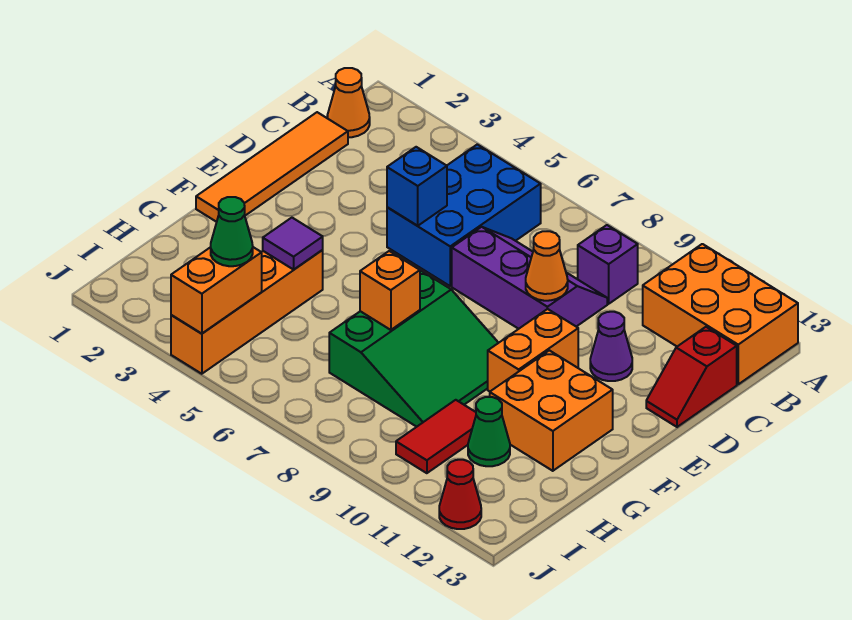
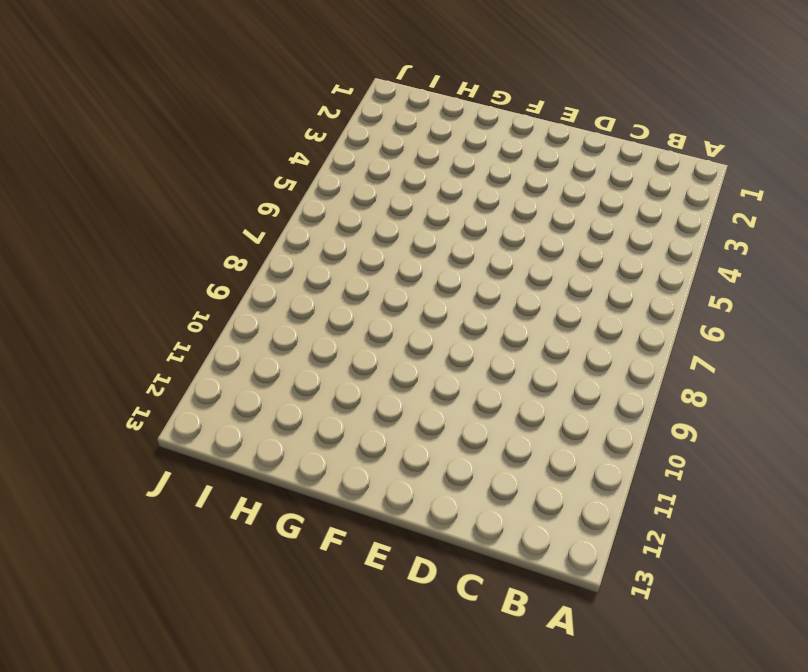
none -> orange brick A11:B13 level 1
none -> orange cone B1 level 1
none -> blue brick B5:D6 level 1

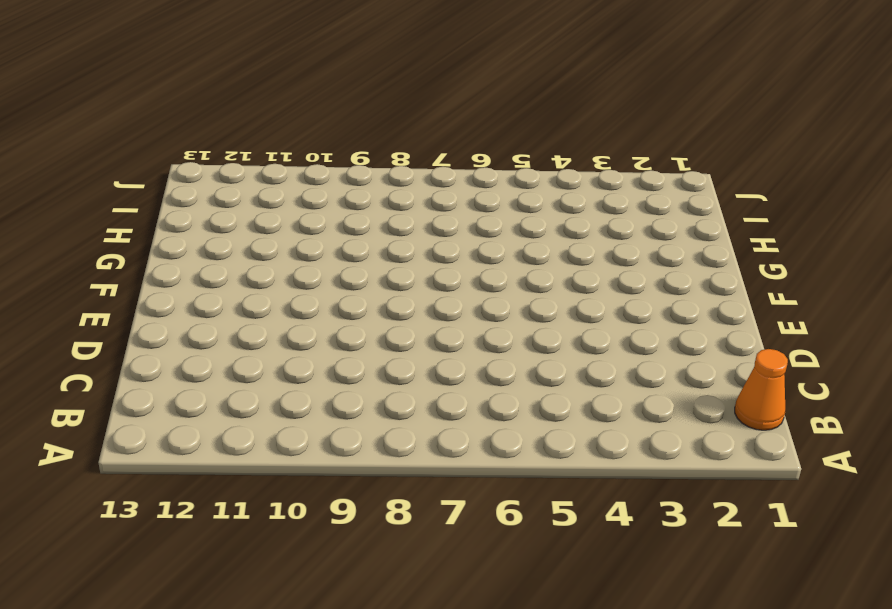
none -> orange brick A11:B13 level 1
none -> blue brick B5:D6 level 1
none -> purple brick B9 level 1

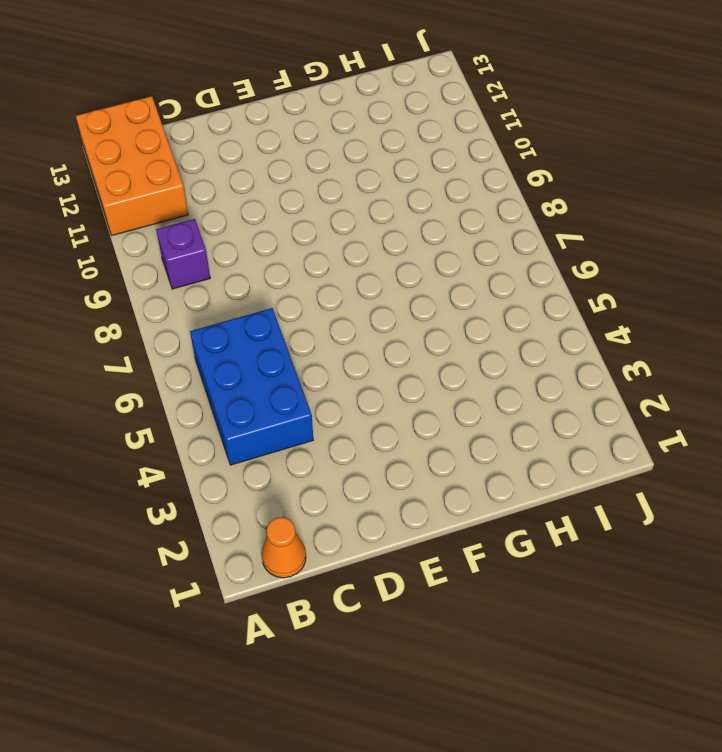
blue brick B4:C6 level 1 -> blue brick B5:D6 level 1
none -> orange tile C1:F1 level 1
none -> purple slope C7:D9 level 1 top D
none -> red slope C13:D13 level 1 top C

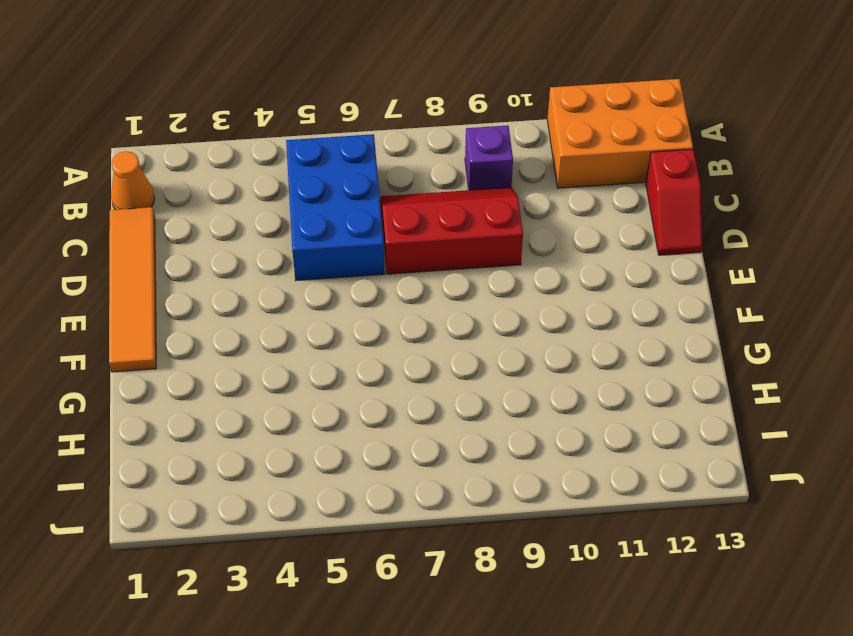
red slope C7:D9 level 1 top D -> purple slope C7:D9 level 1 top D
none -> purple cone D11 level 1
none -> orange brick E10:F10 level 1
none -> green slope F7:H9 level 1 top 7

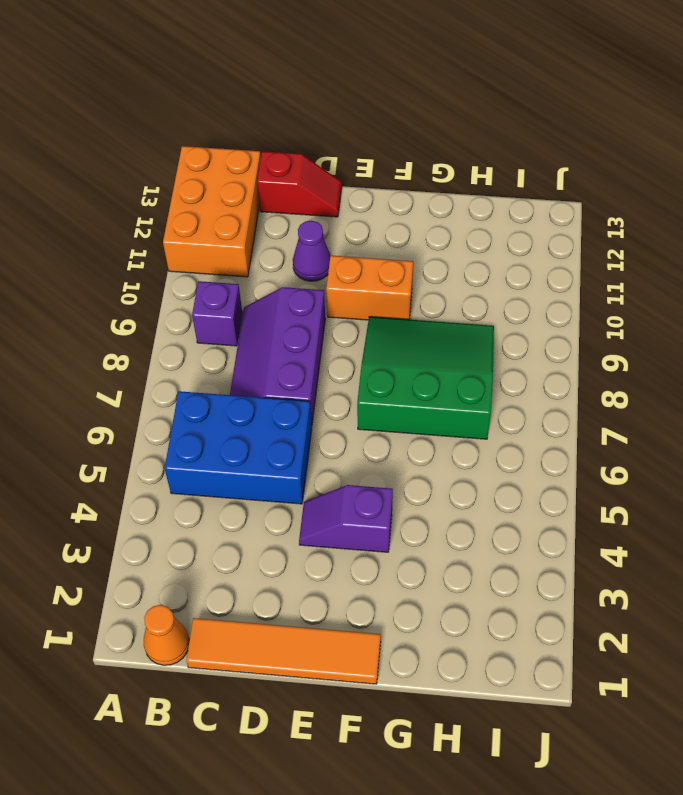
purple slope E4:F4 level 1 top F -> none
none -> orange brick F11:G12 level 1
none -> orange brick G4:J4 level 1
none -> red tile H10:I10 level 1

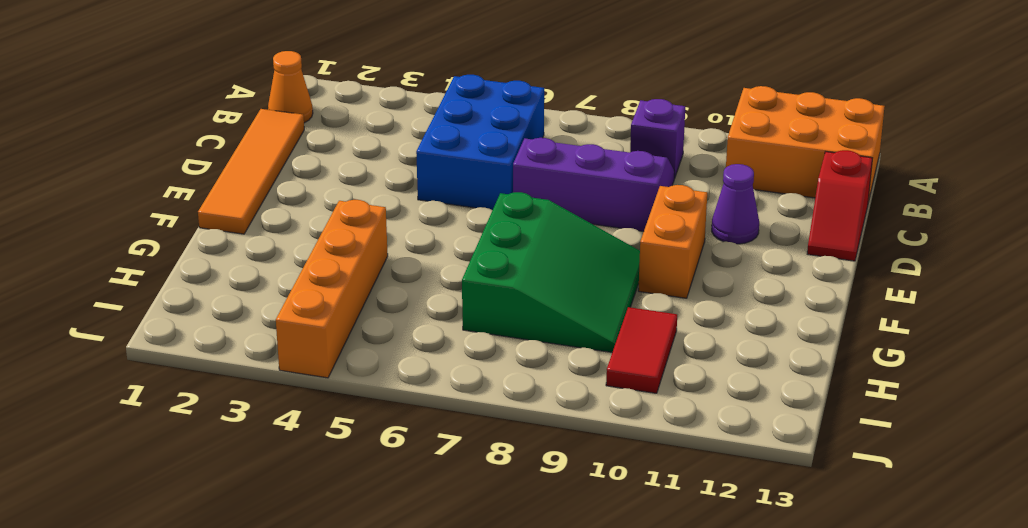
none -> orange brick F11:G12 level 1
none -> green cone H11 level 1
none -> red cone J12 level 1

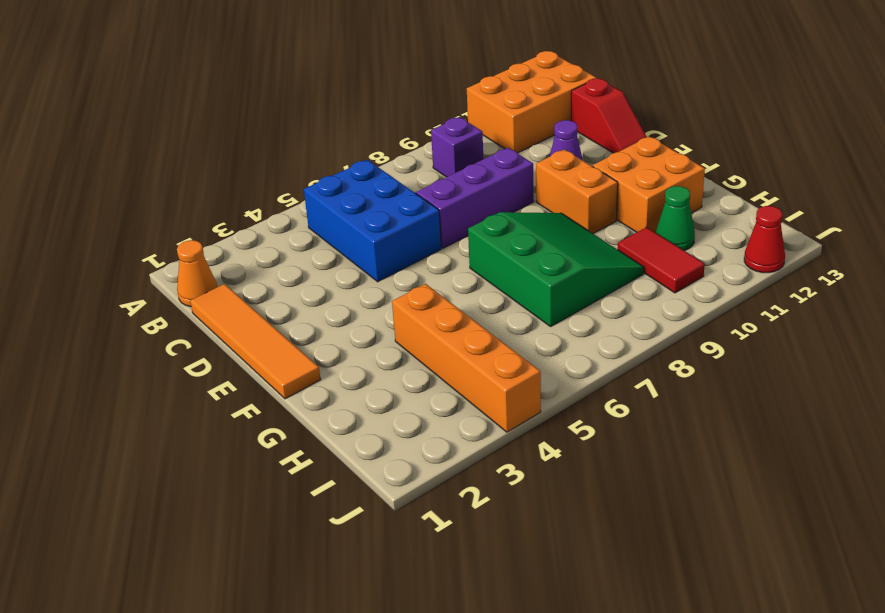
none -> blue brick D5 level 2
none -> orange cone D9 level 2
none -> purple tile G4 level 2

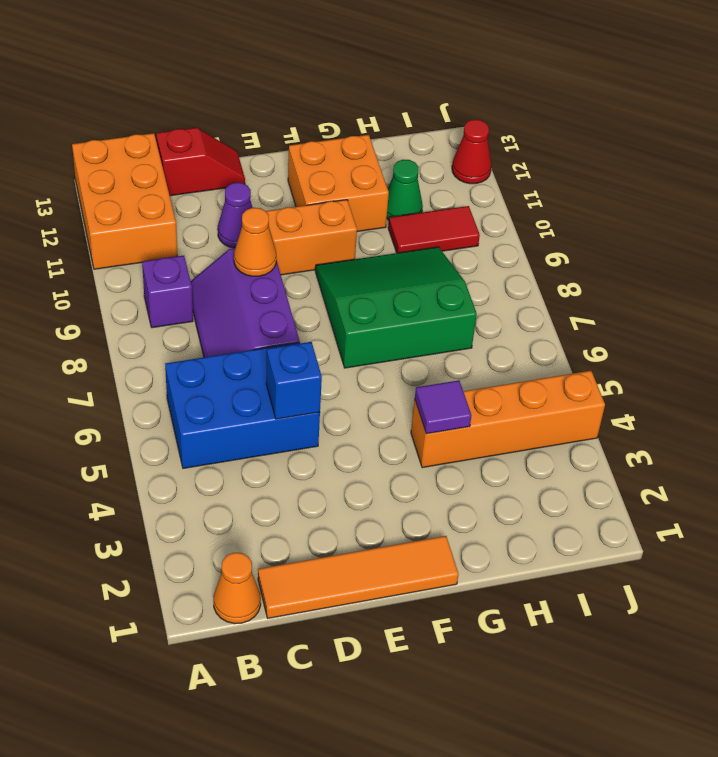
none -> orange brick G7 level 2
none -> orange brick I4:J4 level 2
none -> green cone I4 level 3

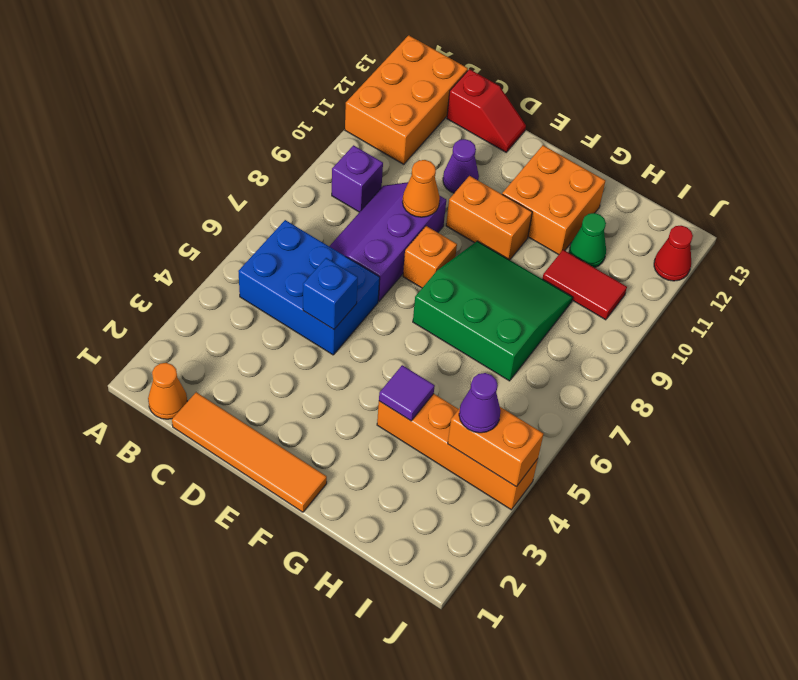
orange brick E8 level 1 -> orange brick G7 level 2
purple cone I4 level 3 -> green cone I4 level 3

